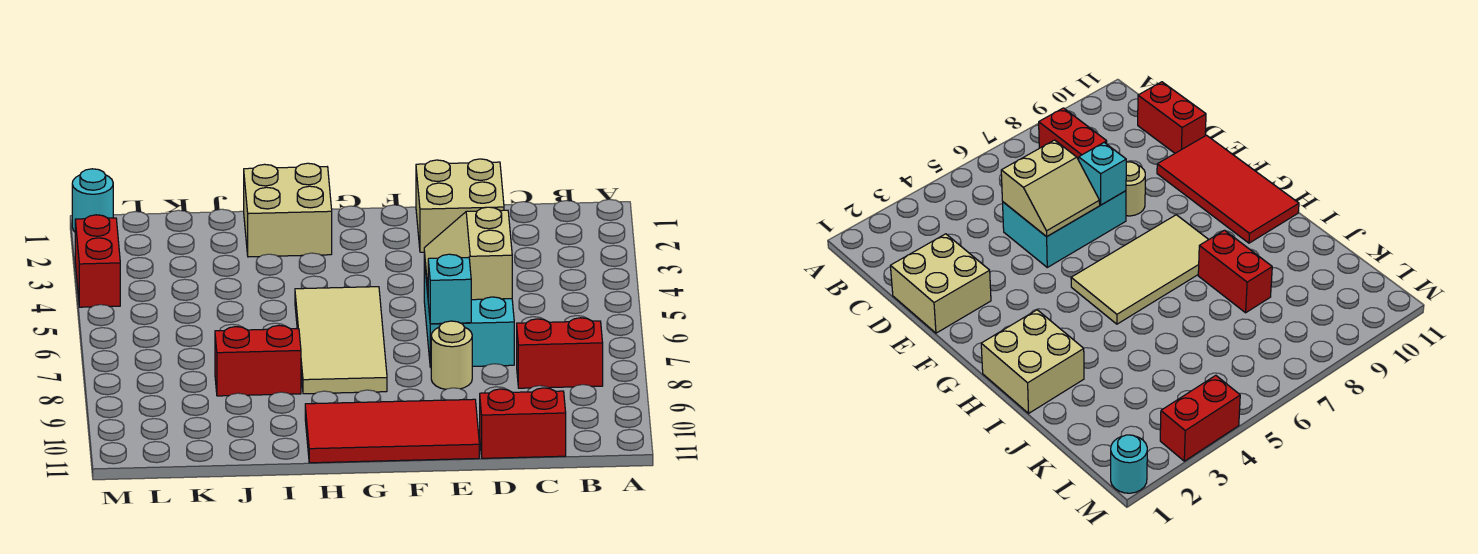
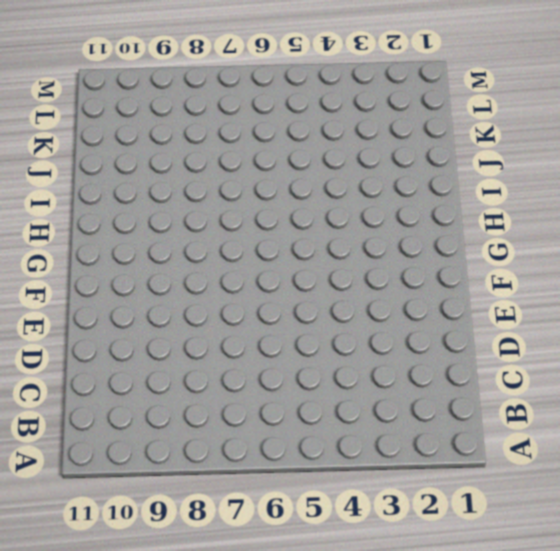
none -> red brick B8:C8 level 1
none -> red brick C11:D11 level 1
none -> tan brick D1:E2 level 1

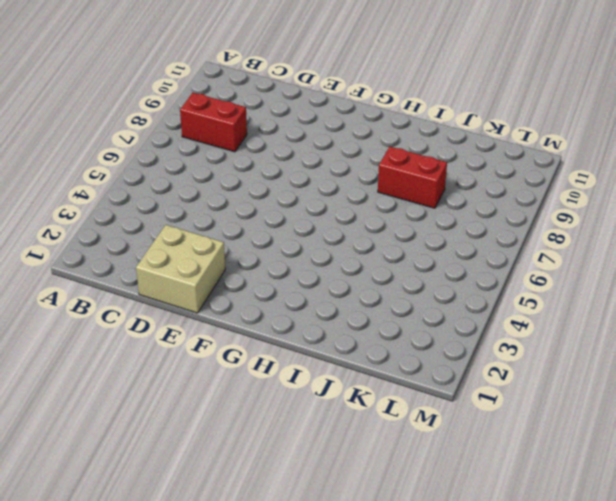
none -> red brick C11:D11 level 1
none -> cyan brick D5:E7 level 1
none -> tan round brick E8 level 1

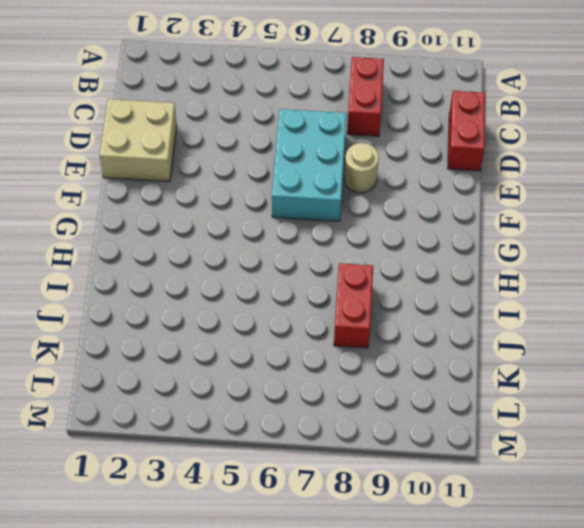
cyan brick D6:F7 level 1 -> cyan brick D5:E7 level 1
none -> red tile E10:H11 level 1
none -> tan tile G5:H8 level 1
none -> tan brick H1:I2 level 1

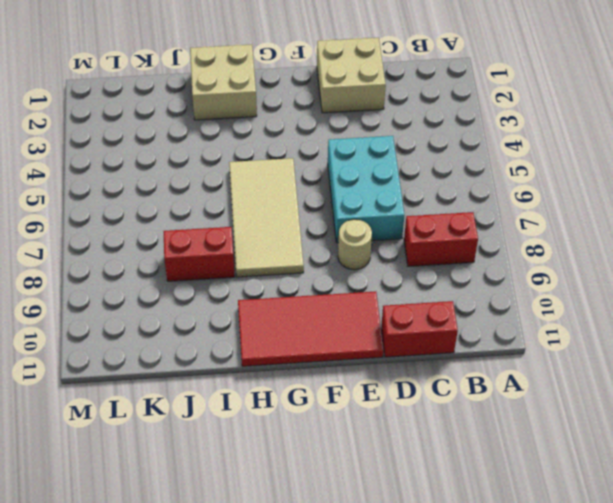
none -> cyan round brick M1 level 1
none -> red brick M3:M4 level 1
none -> tan slope D5:E6 level 2 top D

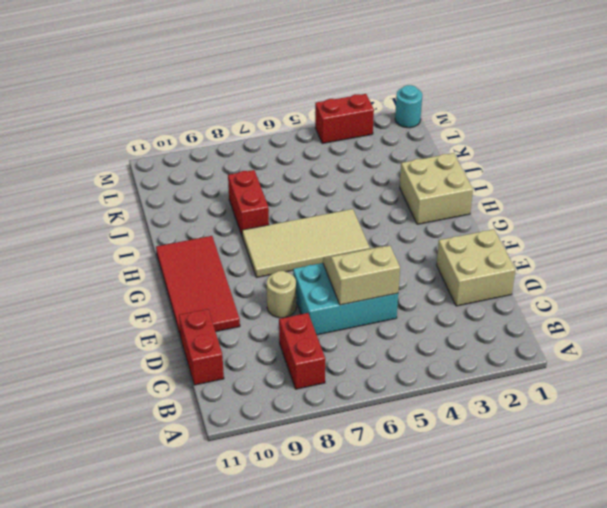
none -> cyan brick E7 level 2

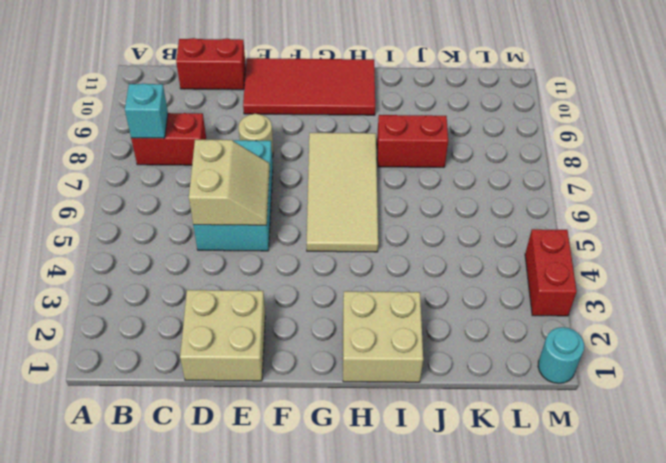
cyan brick B8 level 2 -> cyan brick E7 level 2

